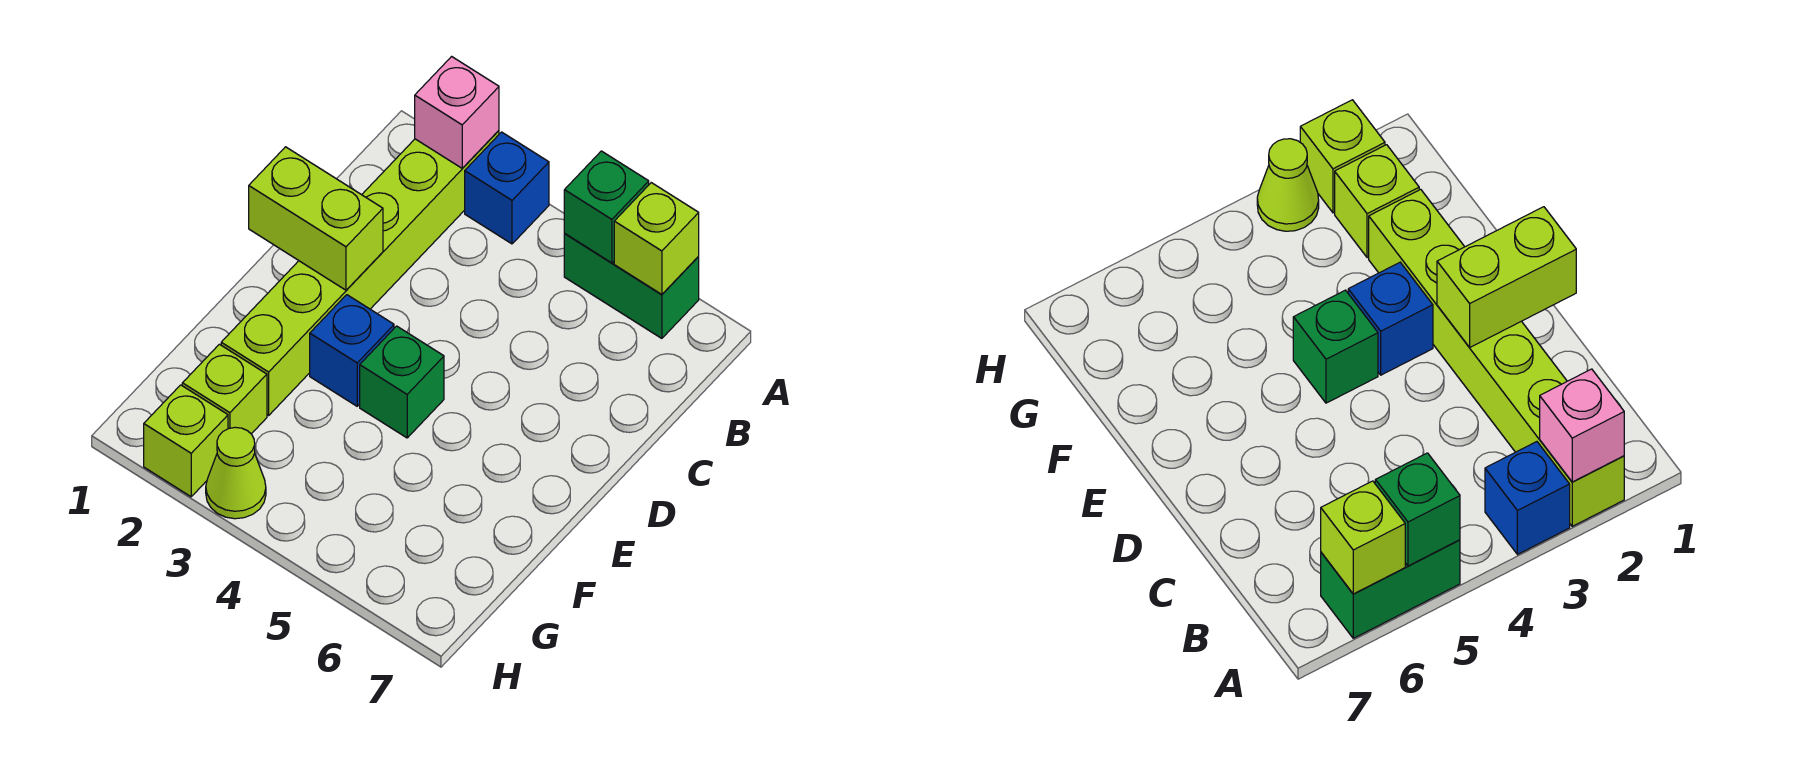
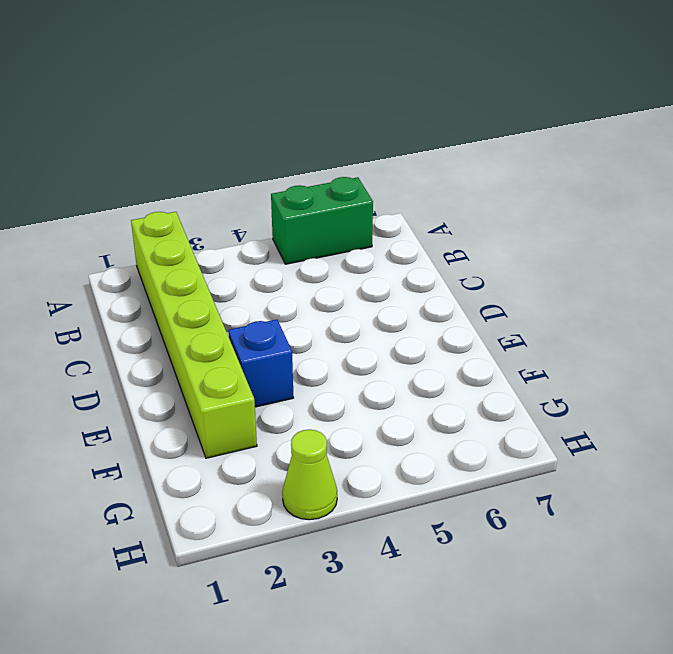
none -> blue brick A3 level 1
none -> green brick E4 level 1
none -> lime brick G2 level 1

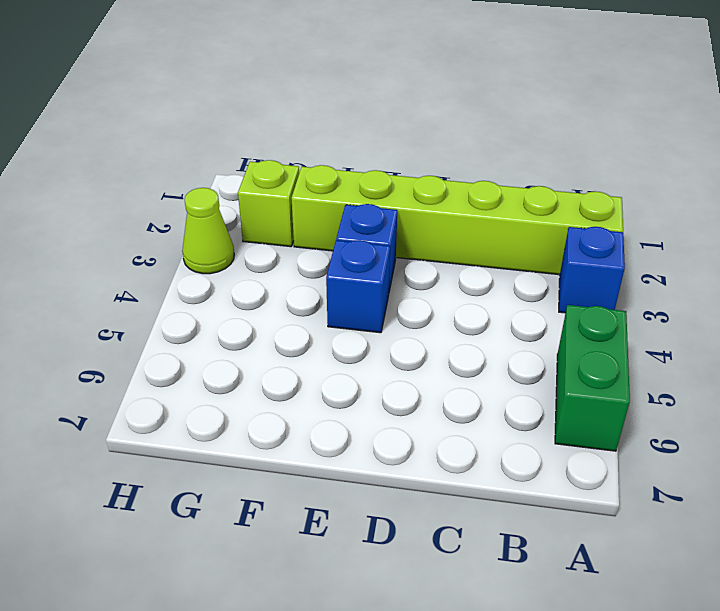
blue brick E4 level 1 -> green brick E4 level 1
none -> lime brick H2 level 1
none -> pink brick A2 level 2
none -> green brick A5 level 2

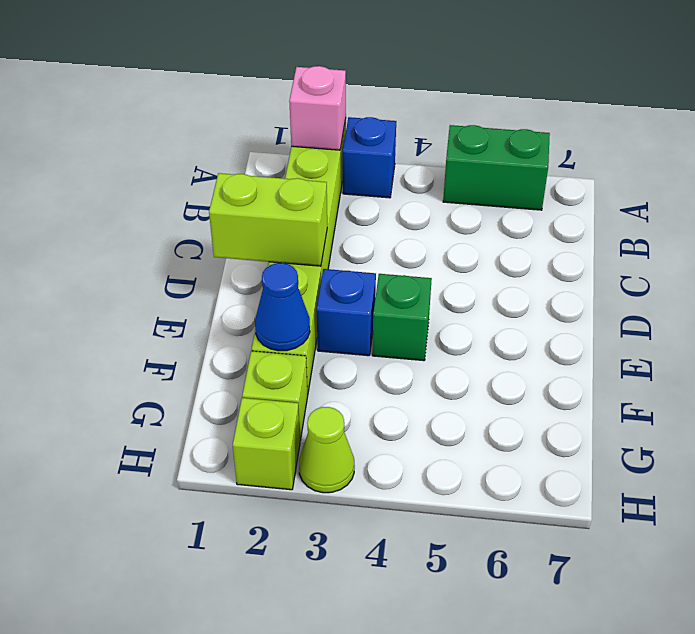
blue cone F2 level 2 -> none
none -> green brick A5 level 2
none -> lime brick A6 level 2

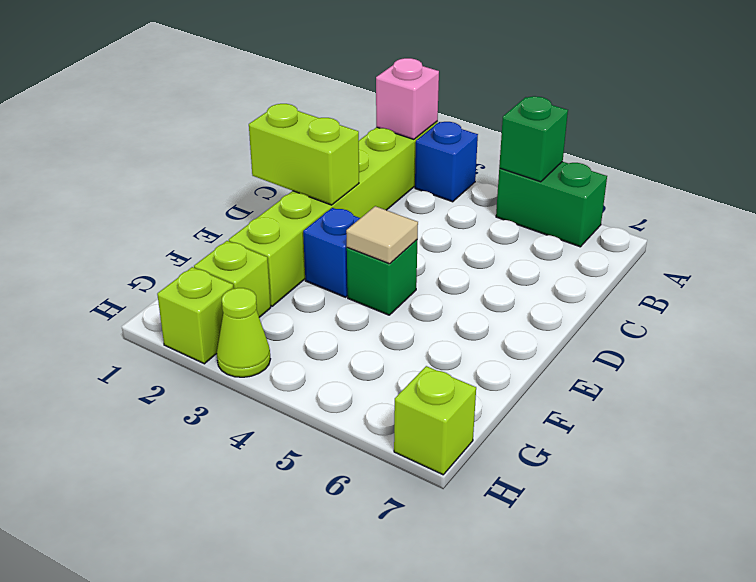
tan tile E4 level 2 -> none
lime brick H7 level 1 -> lime brick A6 level 2

